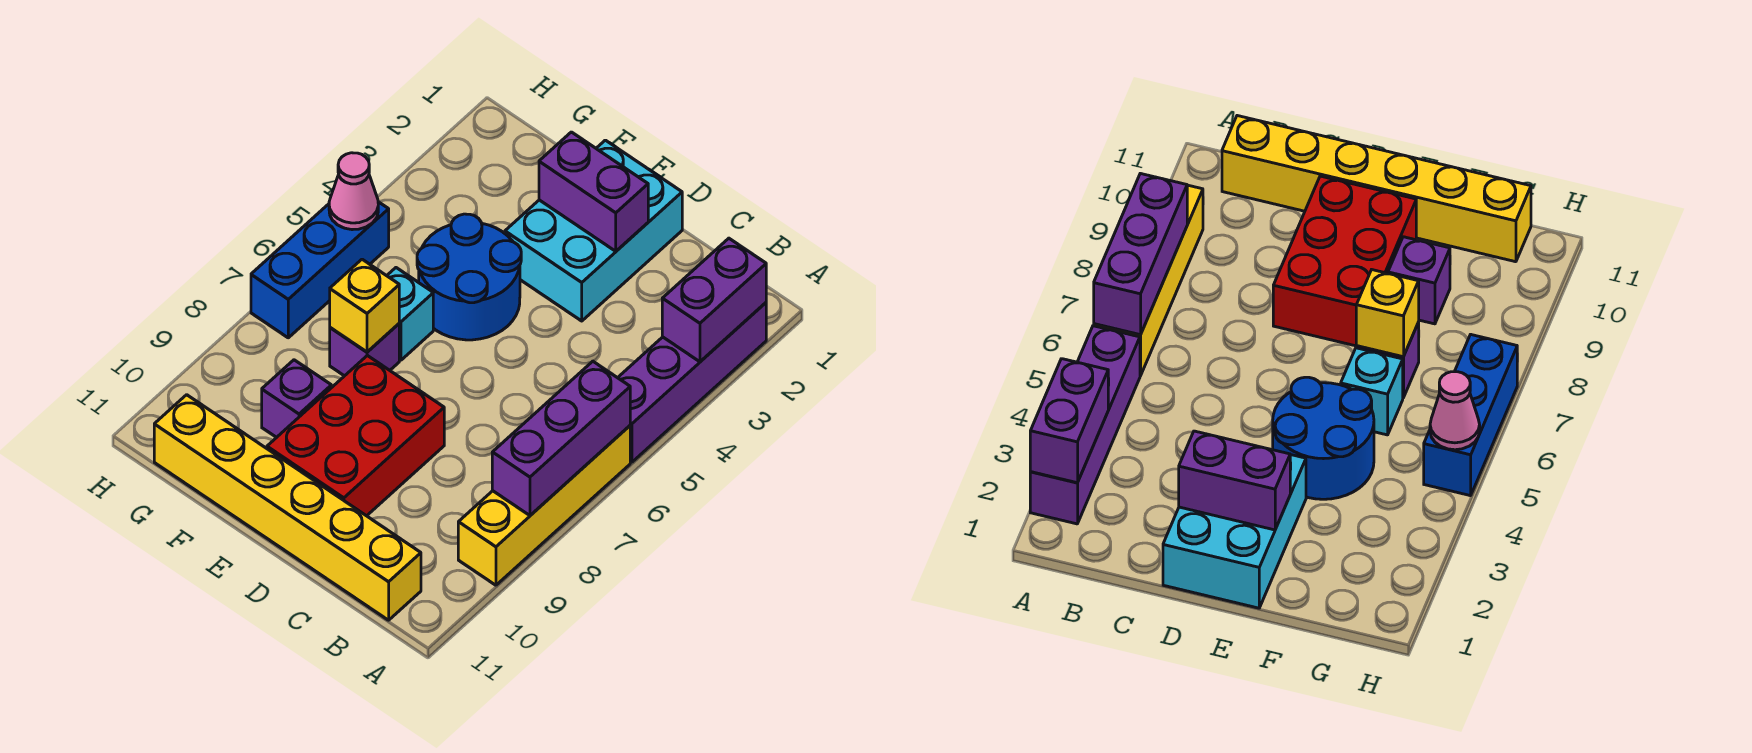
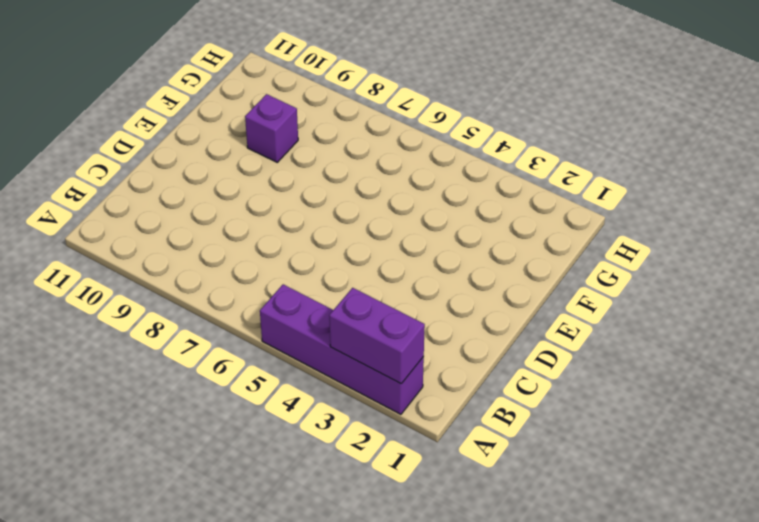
none -> yellow brick A6:A9 level 1
none -> yellow brick B11:G11 level 1
none -> cyan brick D1:E3 level 1

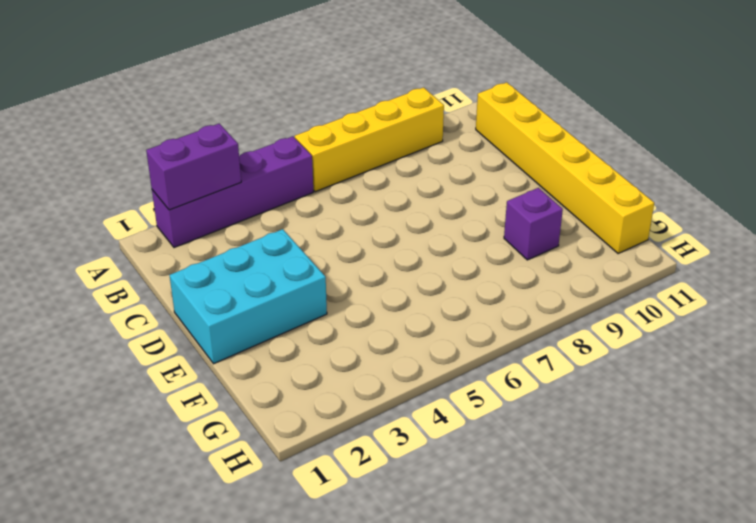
none -> red brick D8:E10 level 1
none -> blue round brick E4:F5 level 1
none -> cyan brick F6 level 1

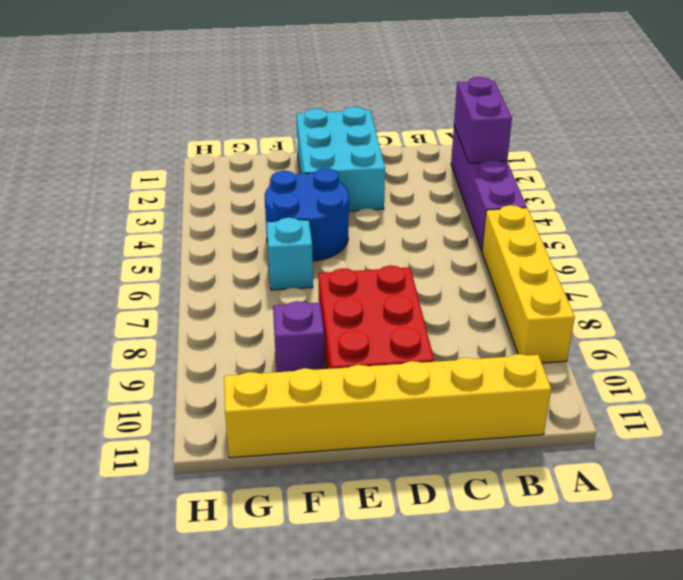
none -> purple brick F7 level 1
none -> blue brick H5:H7 level 1
none -> purple brick A6:A8 level 2

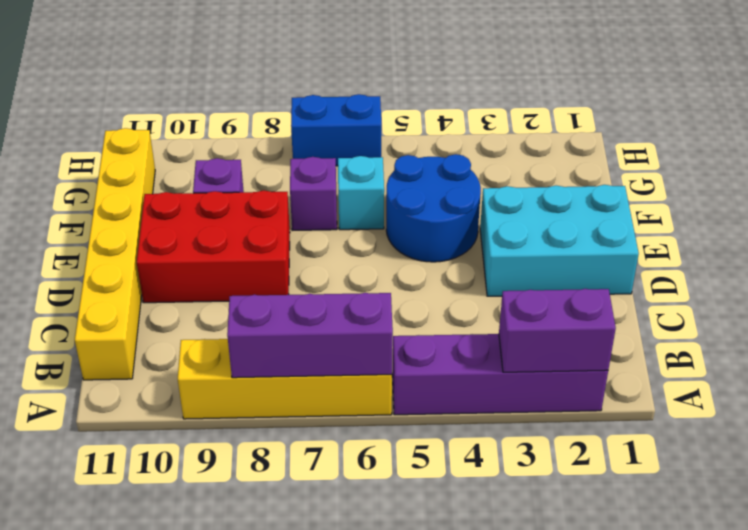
blue brick H6:H7 level 1 -> blue brick H5:H7 level 1
none -> purple brick D2:E2 level 2
none -> yellow brick F7 level 2
none -> pink cone H5 level 2

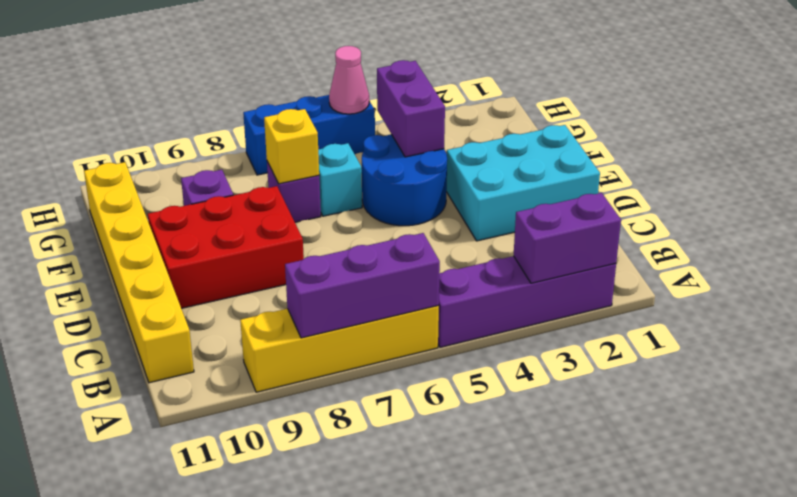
purple brick F4:G4 level 2 -> purple brick D2:E2 level 2

